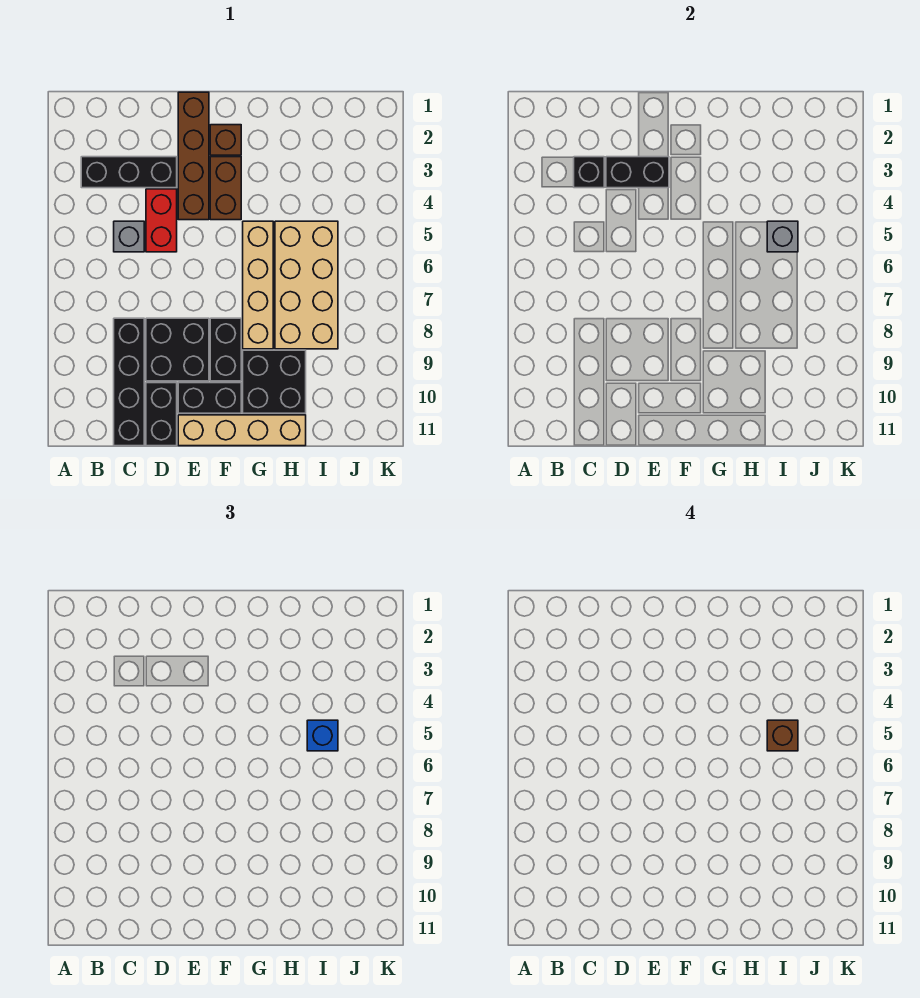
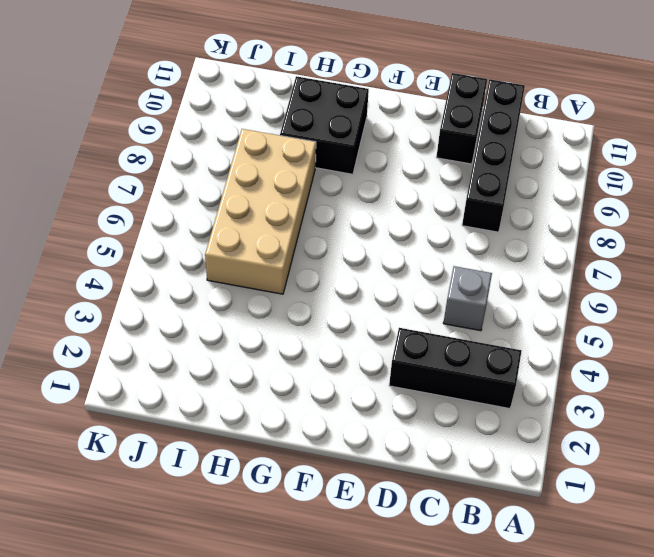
none -> red brick D4:D5 level 1
none -> black brick D8:E9 level 1
none -> brown brick E1:E4 level 1

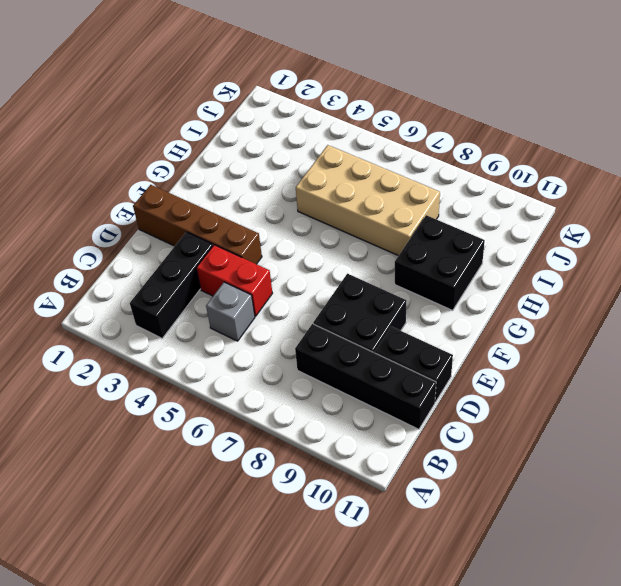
none -> black brick E10:F10 level 1
none -> tan brick E11:H11 level 1
none -> brown brick F2 level 1

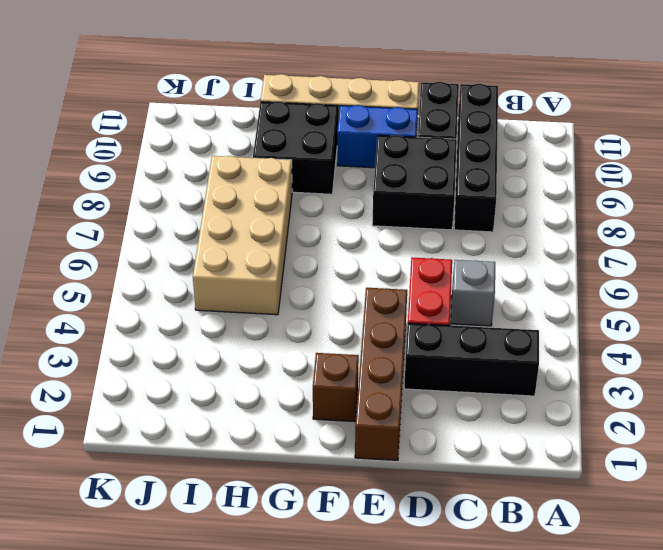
blue brick E10:F10 level 1 -> black brick E10:F10 level 1
none -> brown brick F3:F4 level 1
none -> black brick F8:F9 level 1
none -> tan brick G5:G8 level 1

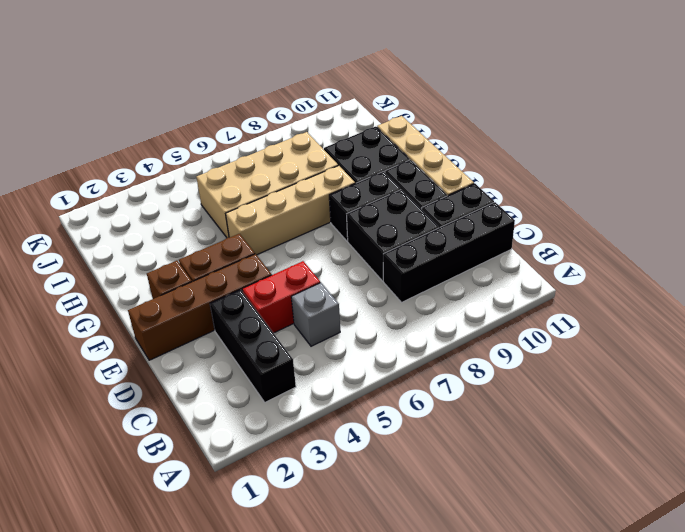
none -> black brick C3 level 2
none -> black brick D3:E3 level 2
none -> grey brick I5 level 2

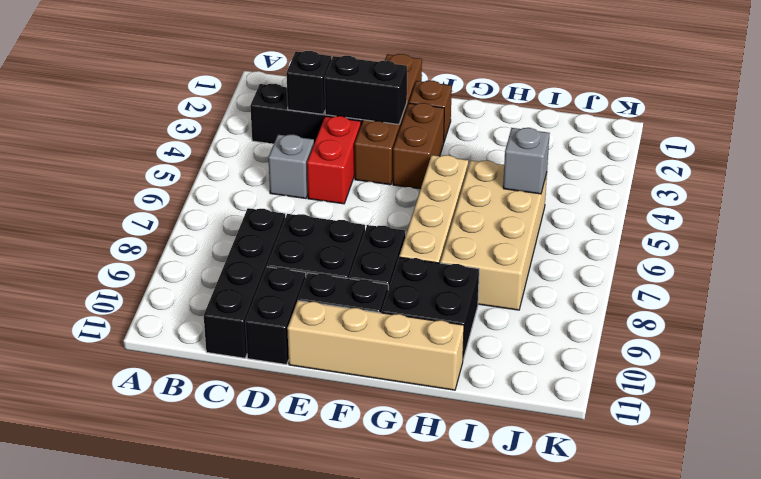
none -> blue brick I5 level 3
none -> brown brick I5 level 4

